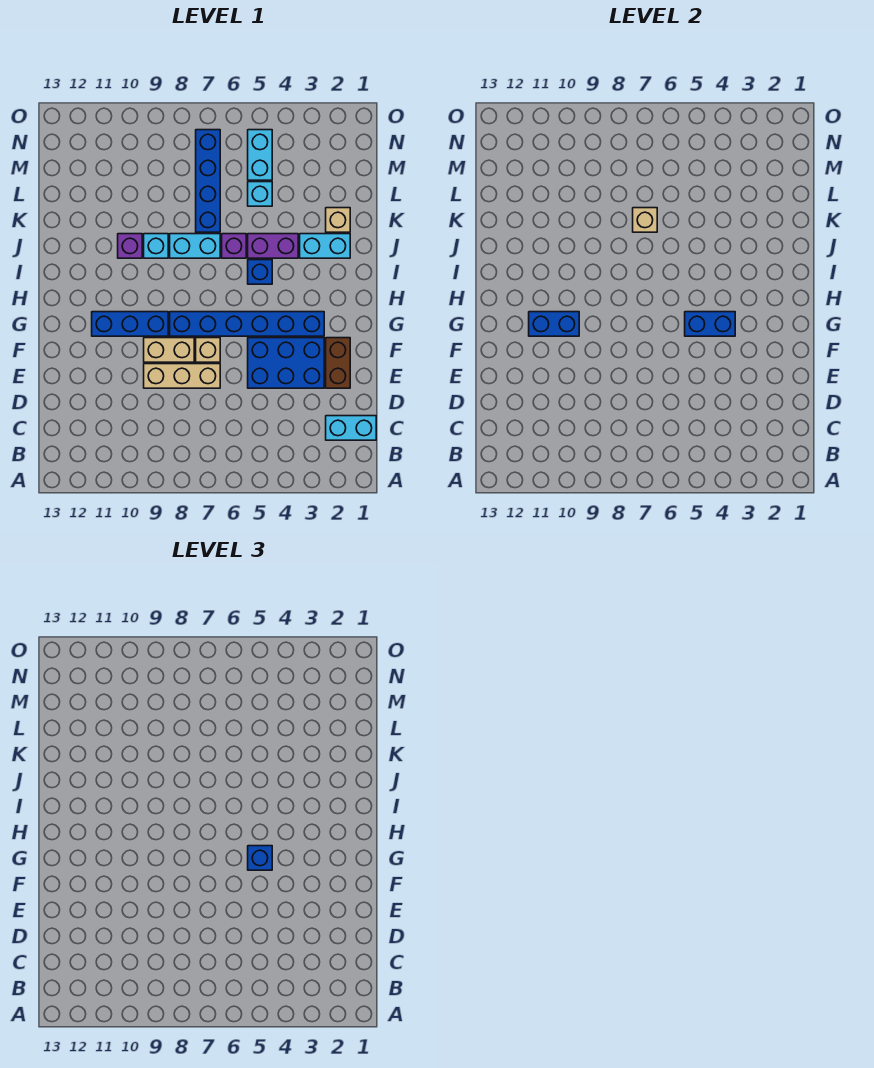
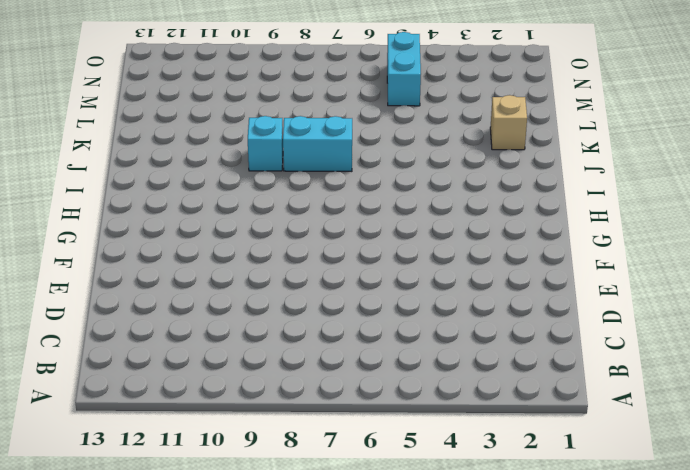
none -> cyan brick C1:C2 level 1
none -> brown brick E2:F2 level 1
none -> blue brick E3:F5 level 1

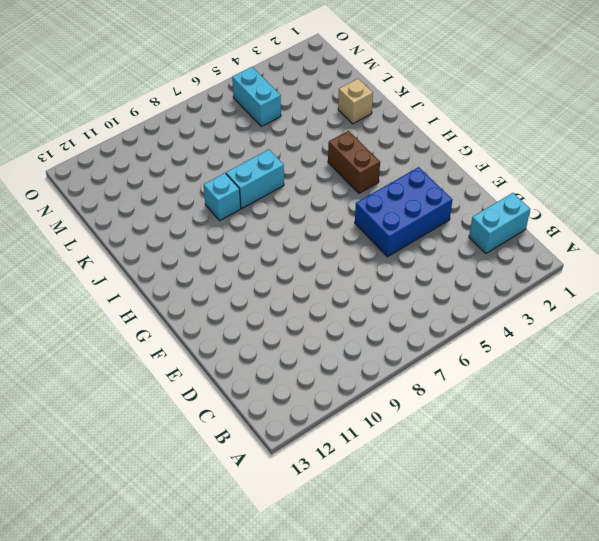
brown brick H4:I4 level 1 -> brown brick E2:F2 level 1
none -> tan brick E7:E9 level 1
none -> tan brick F7 level 1
none -> tan brick F8:F9 level 1

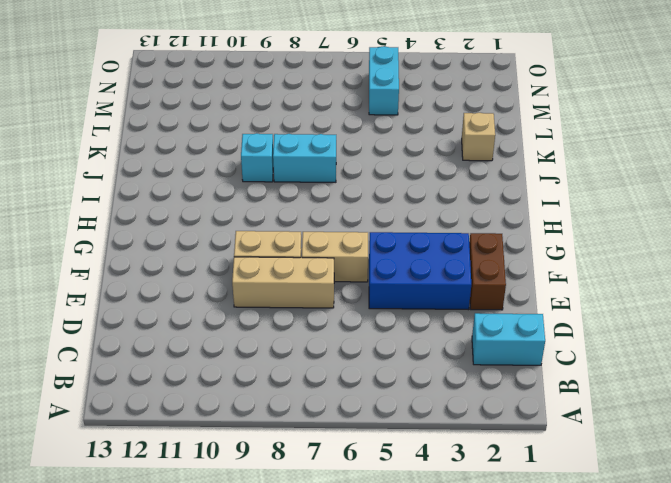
tan brick F6:F7 level 1 -> tan brick F7 level 1
none -> blue brick G3:G8 level 1
none -> blue brick G9:G11 level 1
none -> blue brick I5 level 1

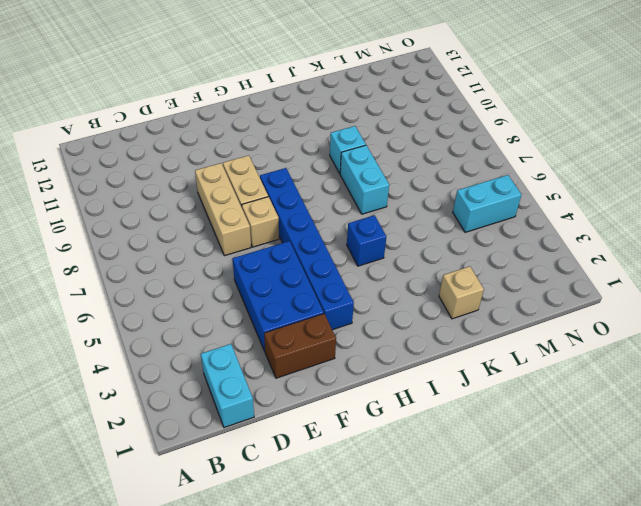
none -> blue brick G9:G11 level 1
none -> cyan brick J2:J3 level 1
none -> purple brick J4:J5 level 1

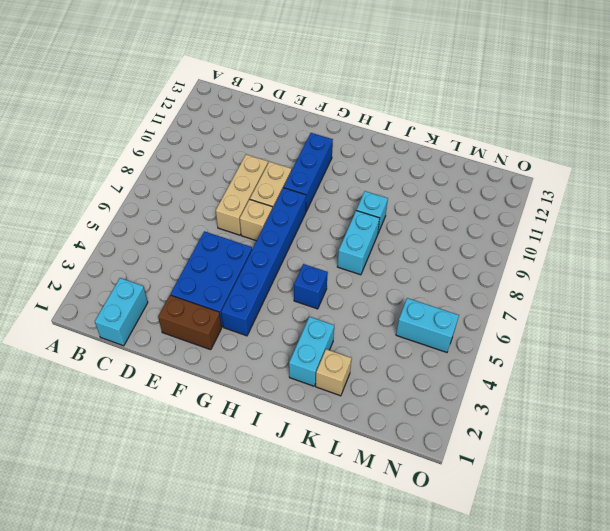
none -> purple brick J4:J5 level 1
none -> purple brick J6 level 1
none -> purple brick J10 level 1

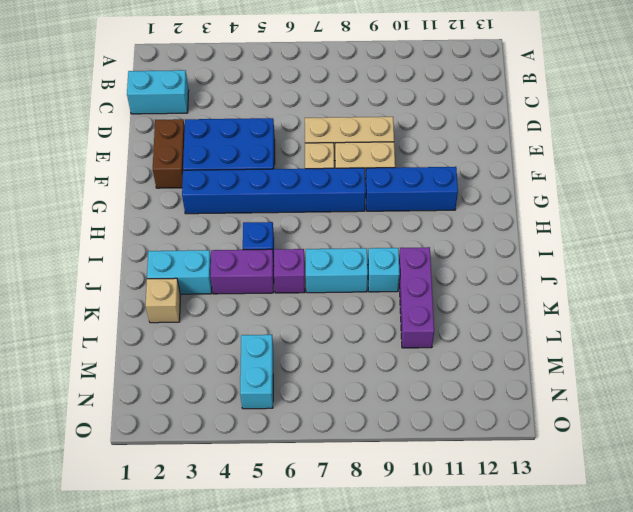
purple brick J10:L10 level 1 -> purple brick J10 level 1
none -> blue brick K7:N7 level 1
none -> cyan brick L5 level 1
none -> blue brick G4:G5 level 2

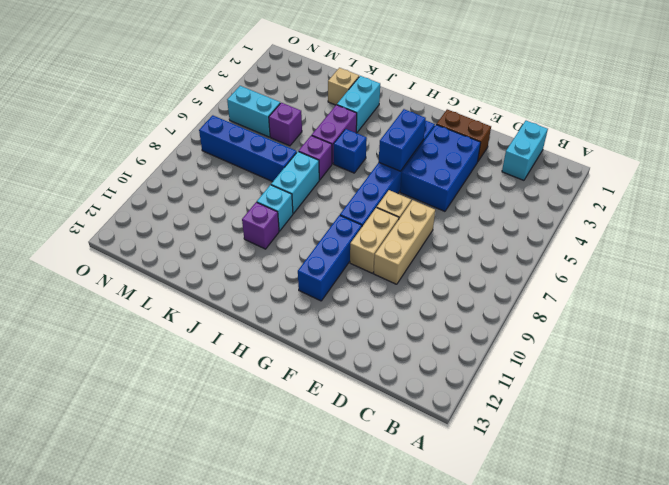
purple brick L5 level 1 -> cyan brick L5 level 1
none -> blue brick G10:G11 level 2
none -> tan brick K7 level 2
none -> blue brick G5 level 3

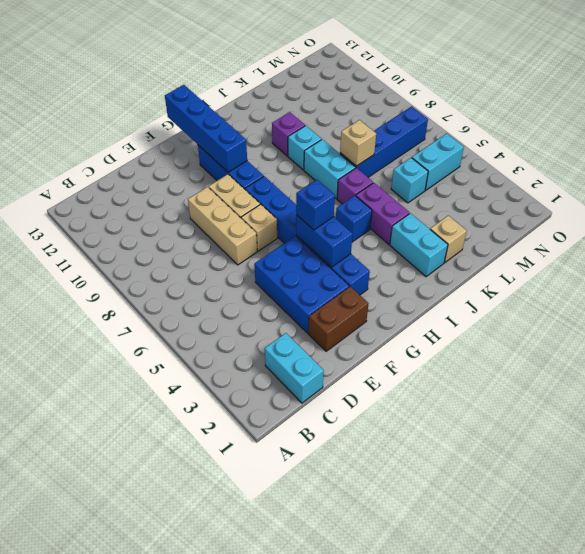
blue brick G10:G13 level 2 -> blue brick G10:G11 level 2

